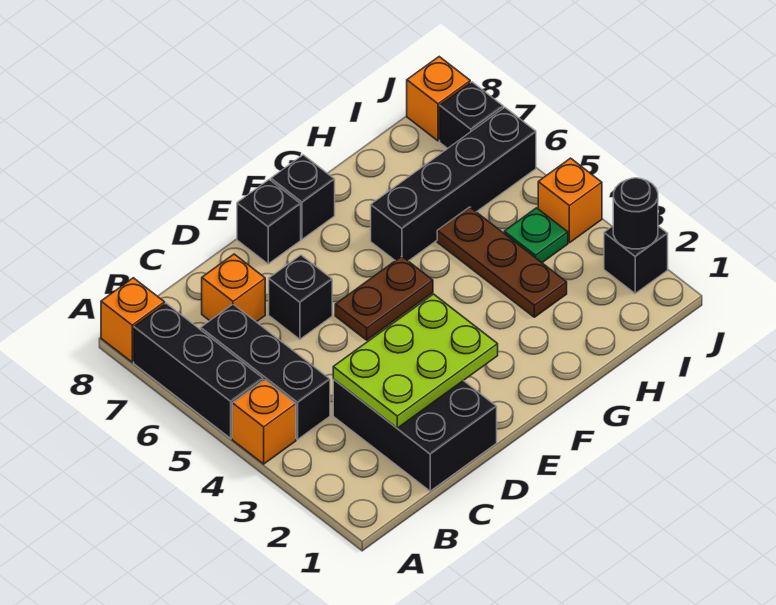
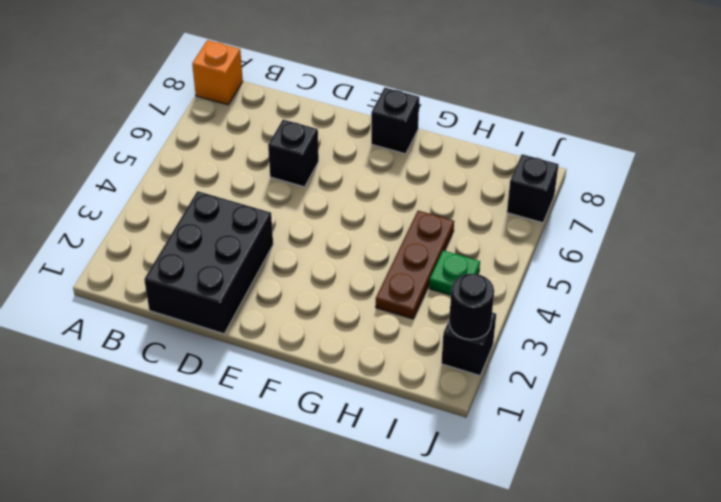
none -> orange brick A4 level 1
none -> black brick A5:A7 level 1
none -> black brick B4:B6 level 1

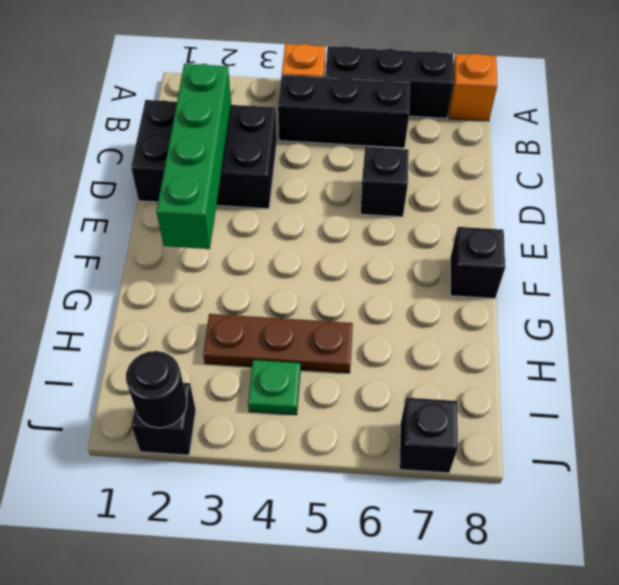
green brick C2:F2 level 2 -> lime plate C2:E3 level 2
none -> orange brick C7 level 1
none -> brown plate E5:F5 level 1
none -> black brick E8 level 1

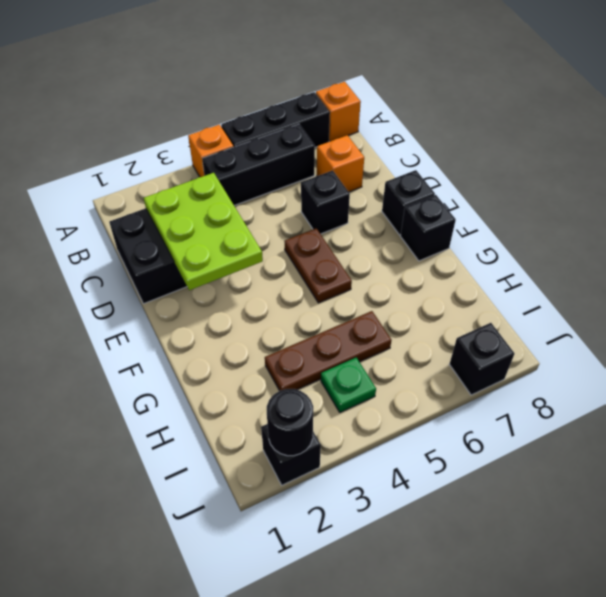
none -> black brick G6:J6 level 1
none -> orange brick J4 level 1
none -> orange brick J8 level 1

